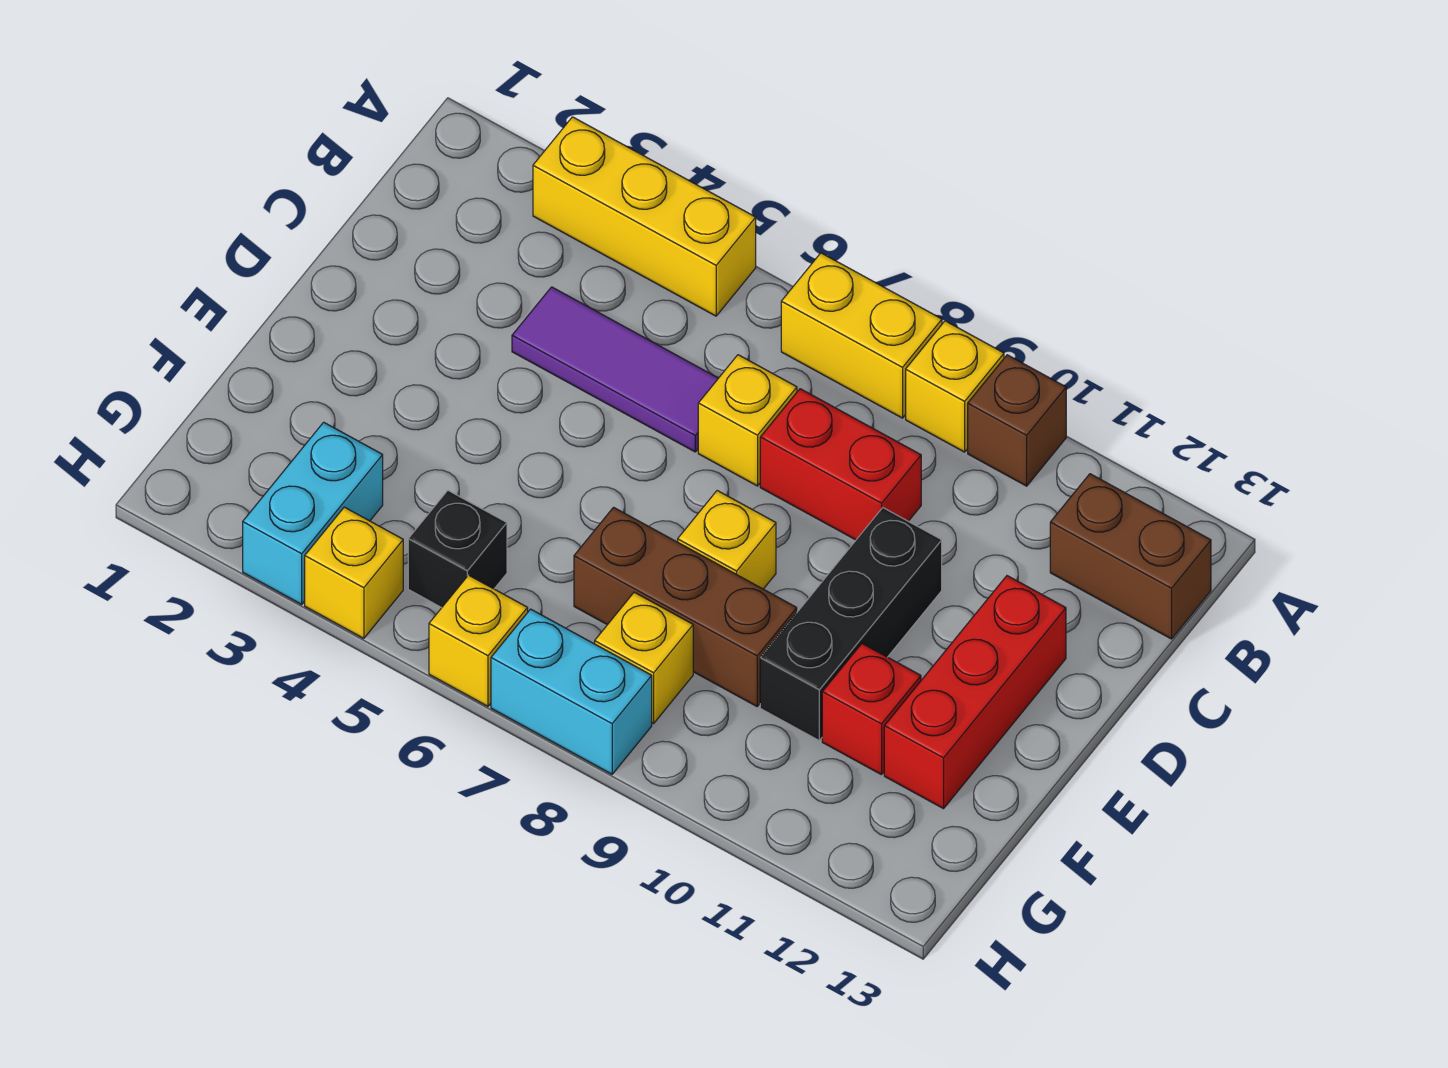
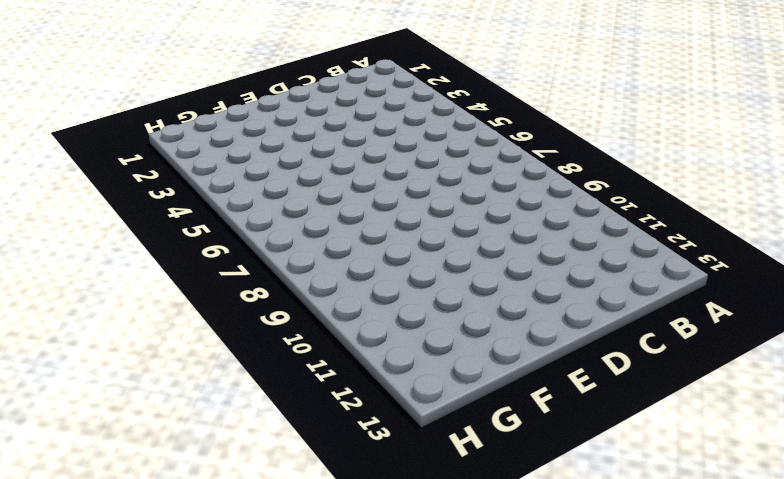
none -> yellow brick A3:A5 level 1
none -> yellow brick A7:A8 level 1
none -> yellow brick A9 level 1

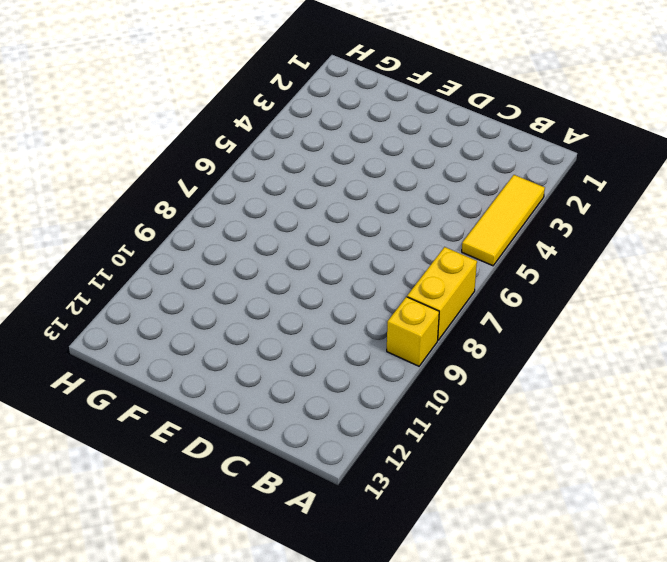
yellow tile A3:A5 level 1 -> yellow brick A3:A5 level 1
none -> brown brick A10 level 1
none -> brown brick B12:B13 level 1
none -> purple tile C4:C6 level 1

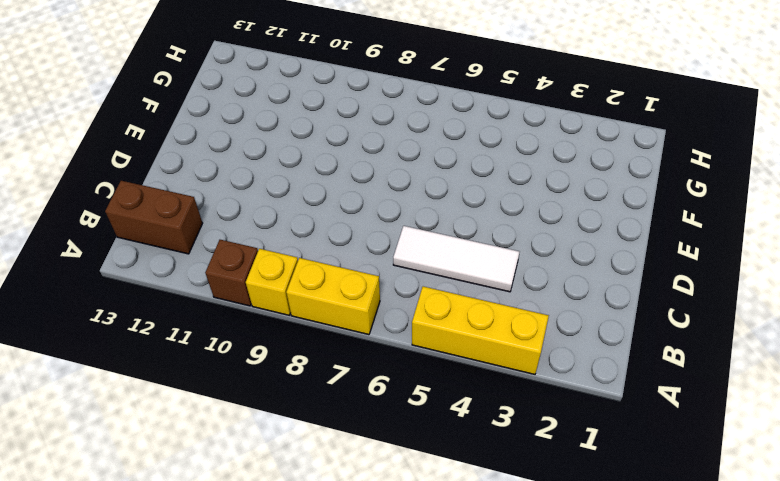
white tile C4:C6 level 1 -> purple tile C4:C6 level 1
none -> yellow brick C7 level 1
none -> red brick C8:C9 level 1
none -> black brick D10:F10 level 1

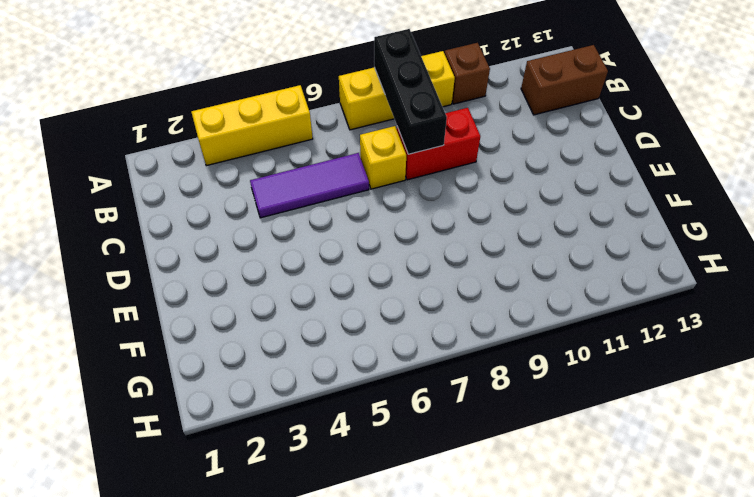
black brick A8:C8 level 2 -> black brick D10:F10 level 1
none -> red brick D12:F12 level 1
none -> yellow brick E8 level 1
none -> brown brick F7:F9 level 1

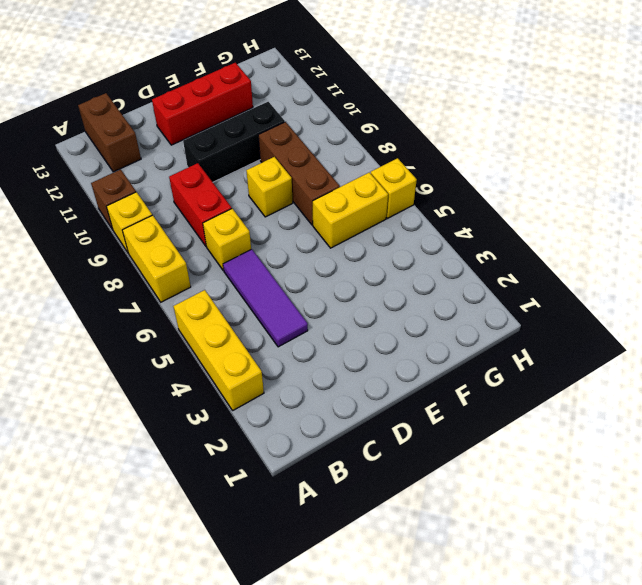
yellow brick F6:G6 level 1 -> none
none -> red brick F11 level 1
none -> cyan brick G3:H3 level 1
none -> black brick G5 level 1

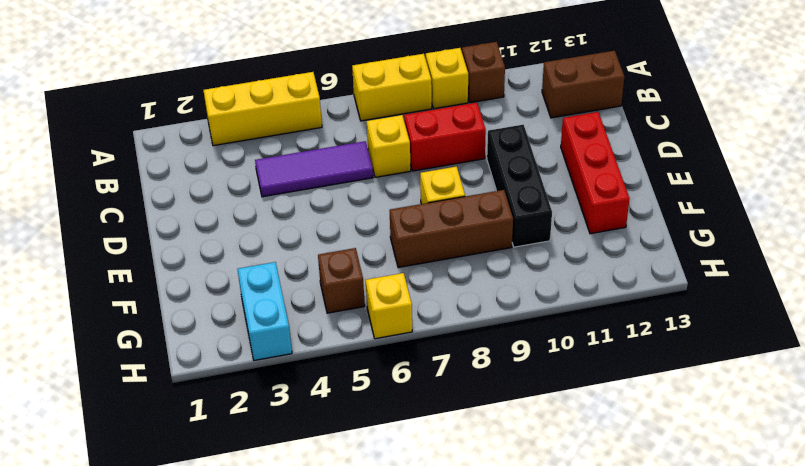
brown brick G5 level 1 -> black brick G5 level 1
none -> red brick F11 level 1
none -> yellow brick G8 level 1
none -> yellow brick H4 level 1

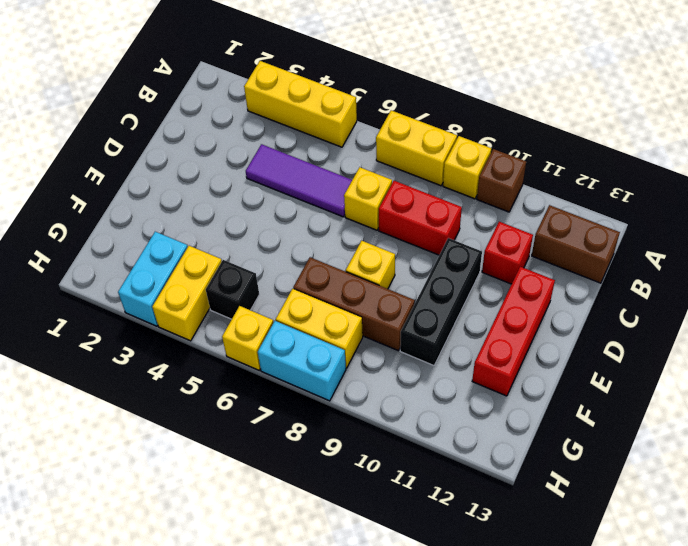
red brick C11 level 1 -> red brick F11 level 1
yellow brick G4:H4 level 1 -> yellow brick H4 level 1
yellow brick G7:G8 level 1 -> yellow brick G8 level 1

